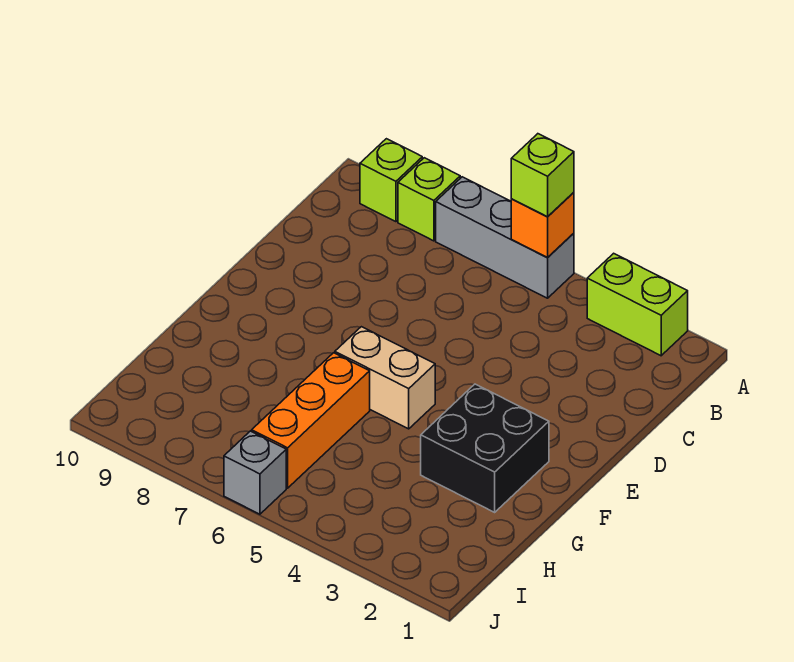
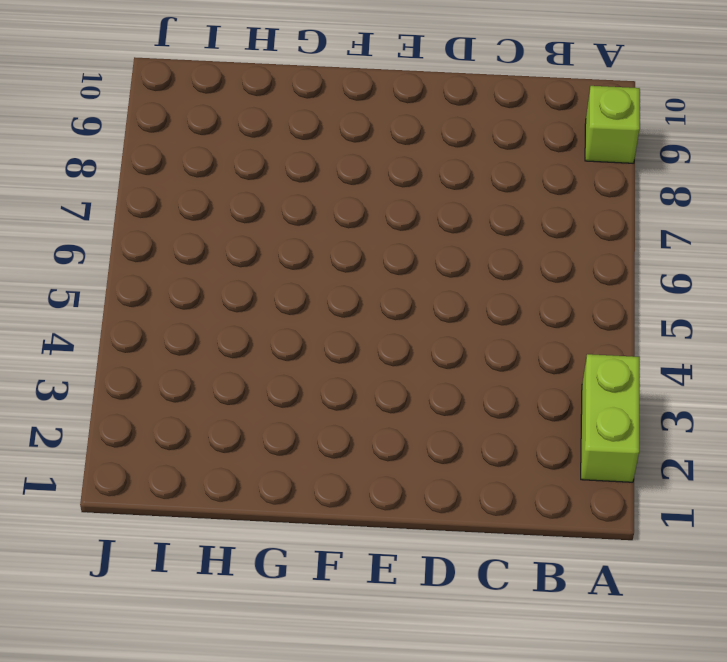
none -> grey brick A5:A7 level 1
none -> lime brick A8 level 1

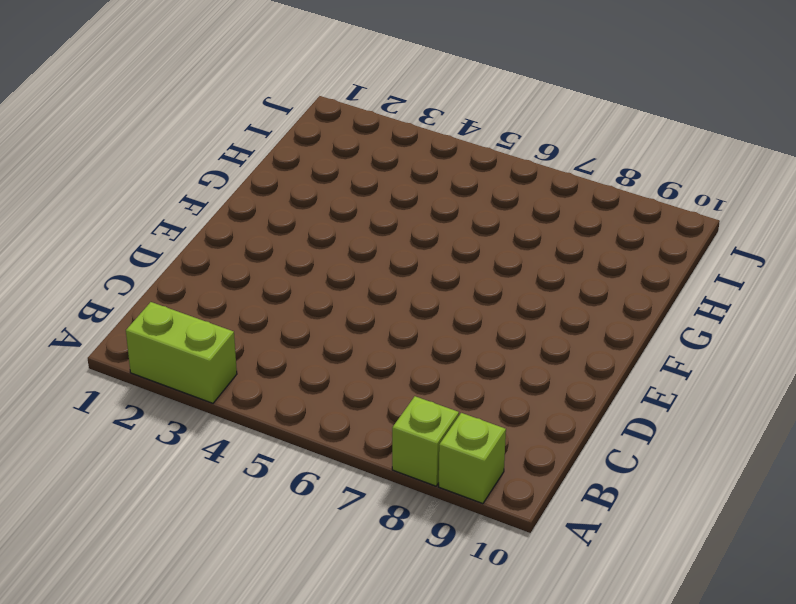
none -> grey brick A5:A7 level 1
none -> black brick F2:G3 level 1

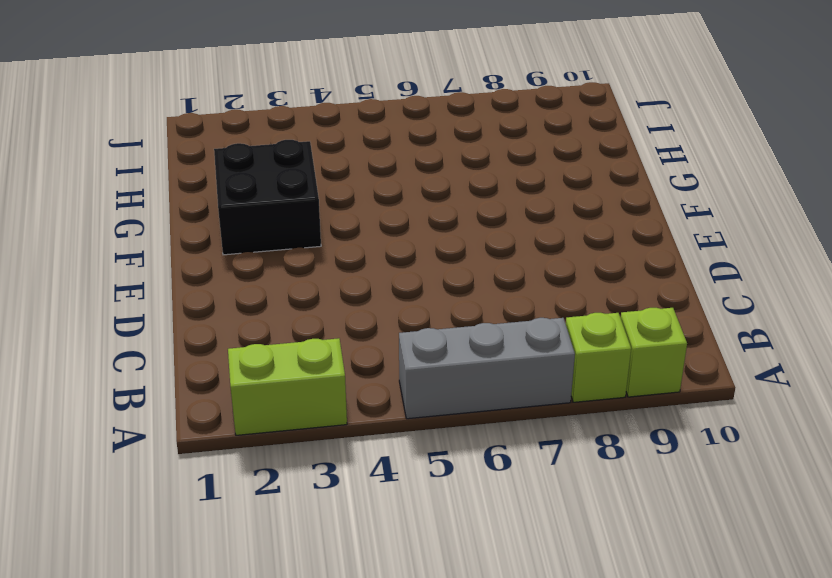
none -> tan brick F5:F6 level 1
none -> orange brick G6:I6 level 1

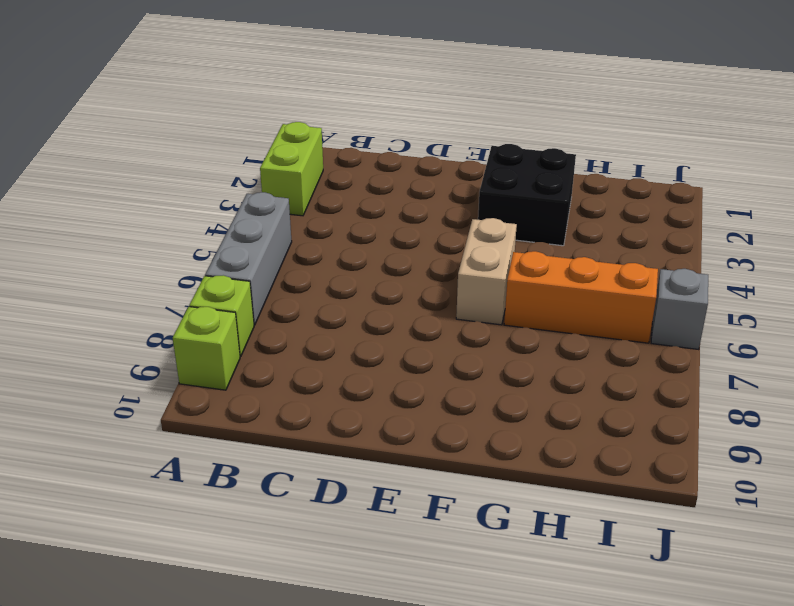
none -> orange brick A5 level 2
none -> lime brick A5 level 3

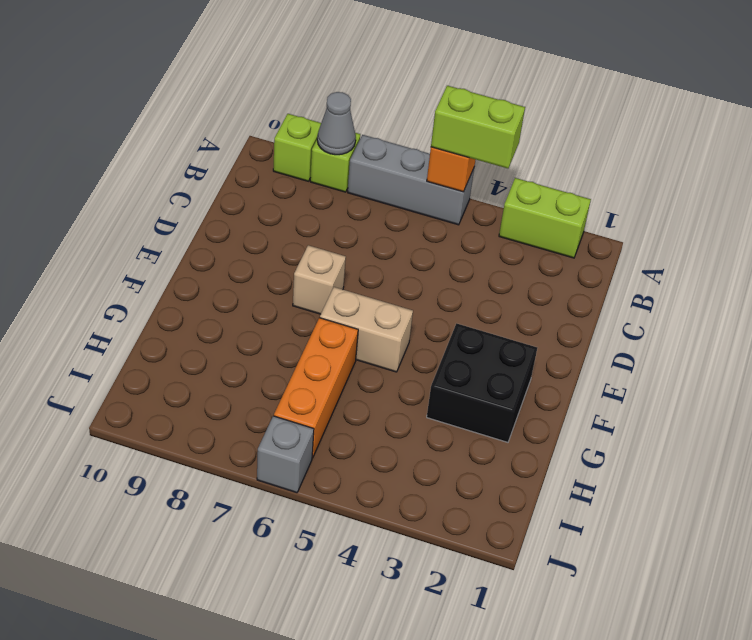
lime brick A4:A5 level 3 -> lime brick A5 level 3
grey cone A8 level 2 -> none
tan brick E7 level 1 -> none

